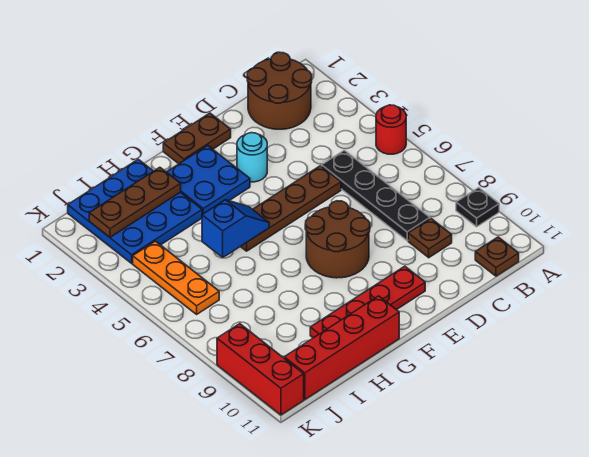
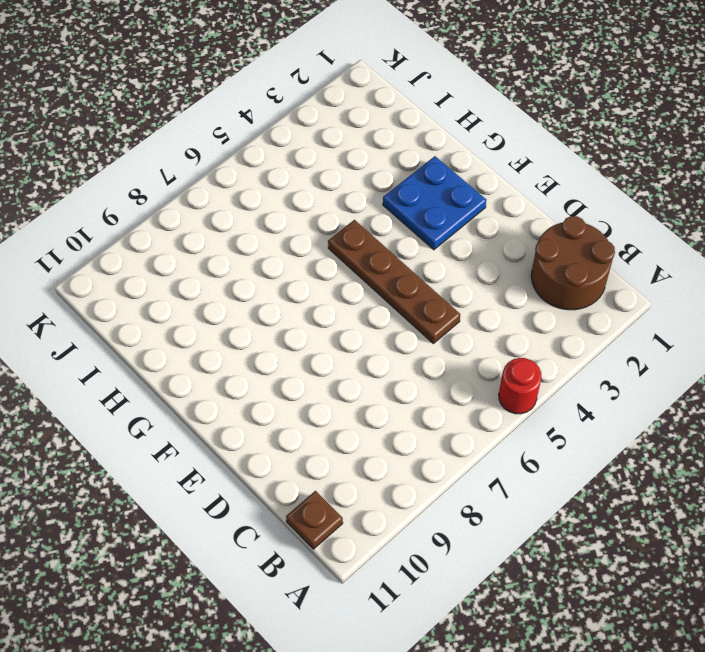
none -> black plate A9 level 1
none -> black plate C5:C8 level 1
none -> brown plate C9 level 1

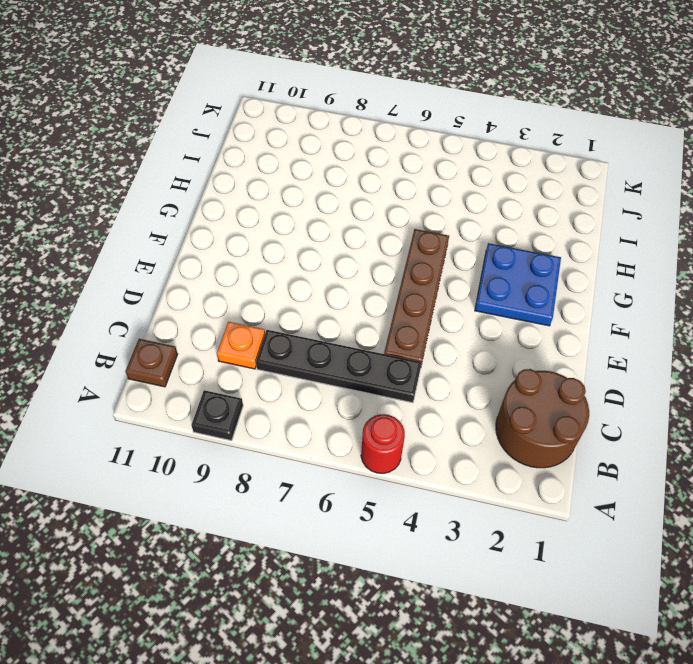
orange plate C9 level 1 -> brown plate C9 level 1
none -> brown plate E1:F1 level 1
none -> cyan round brick E3 level 1
none -> brown round brick E7:F8 level 1

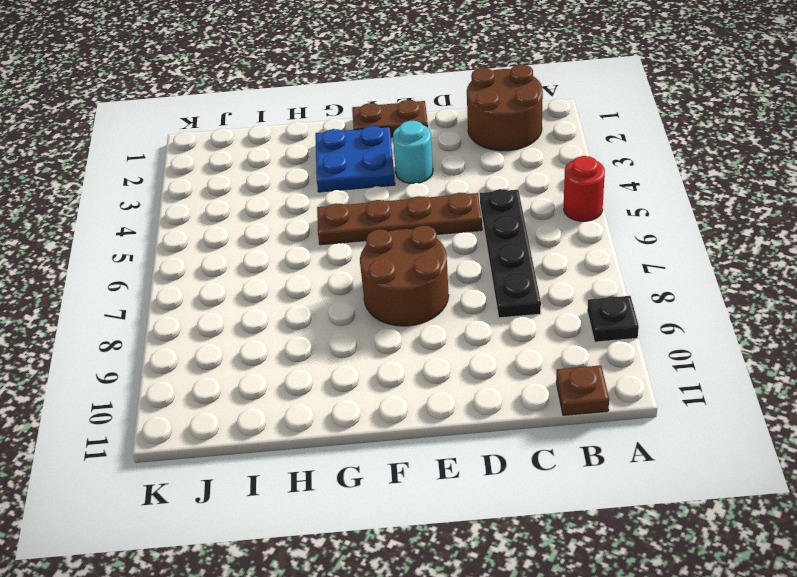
none -> brown plate C9 level 1
none -> red plate E10:H10 level 1
none -> red brick G11:J11 level 1

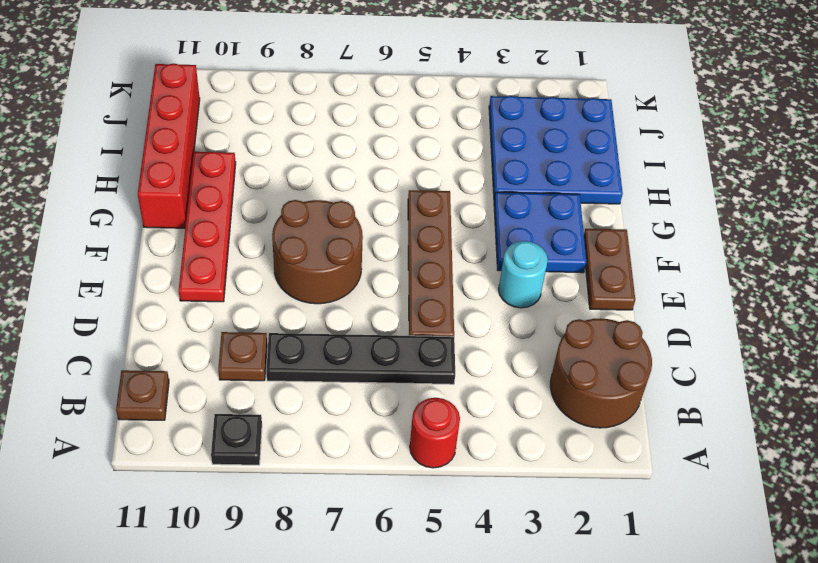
none -> orange plate J4:J6 level 1
none -> red brick K9:K11 level 1
none -> blue slope G5:H5 level 2 top H

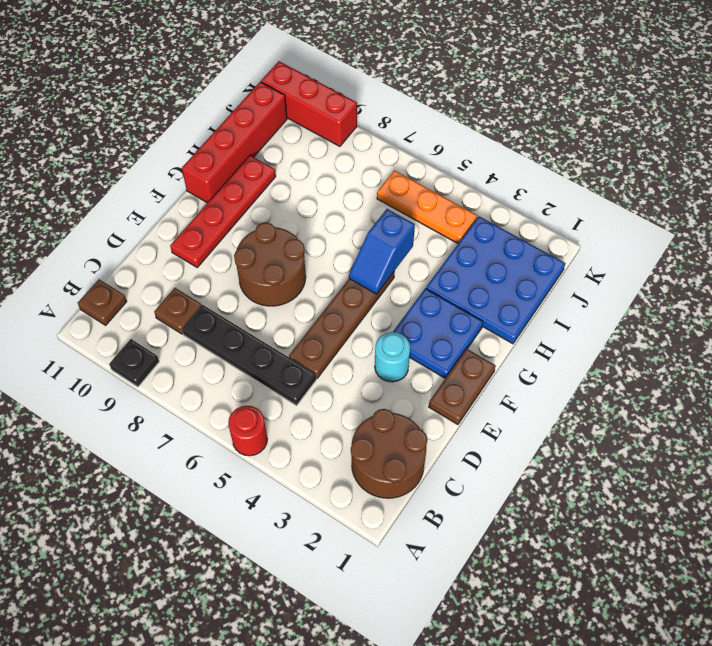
none -> brown plate H2:J2 level 2

